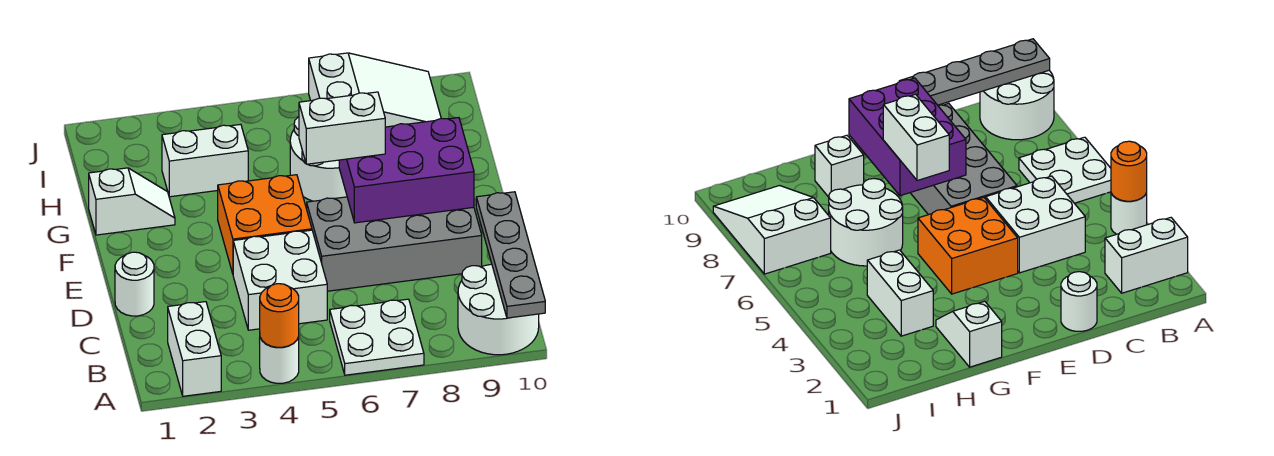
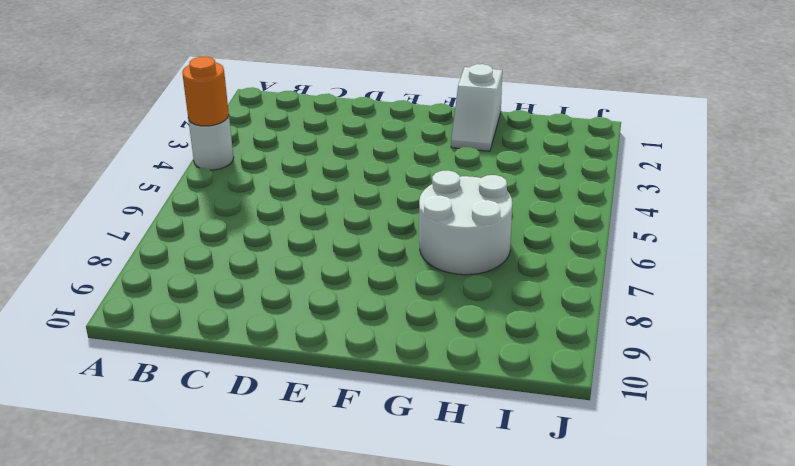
none -> white brick A2:B2 level 1
none -> white plate A6:B7 level 1
none -> white round brick A9:B10 level 1

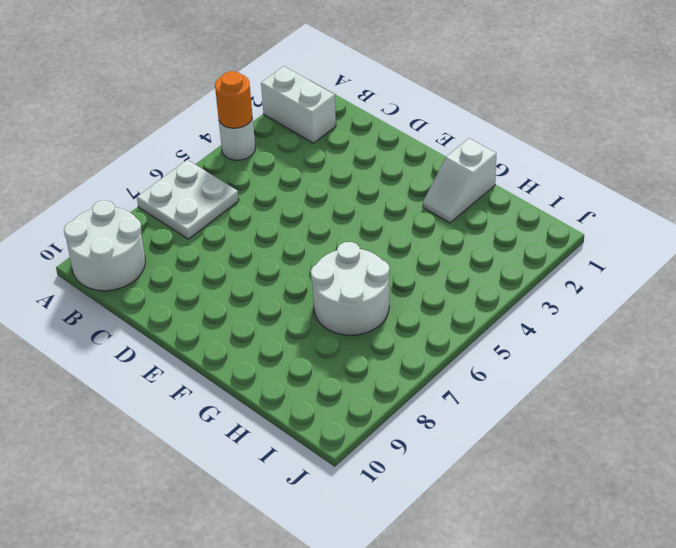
none -> white brick C4:D5 level 1
none -> white round brick D1 level 1
none -> grey brick D6:E9 level 1

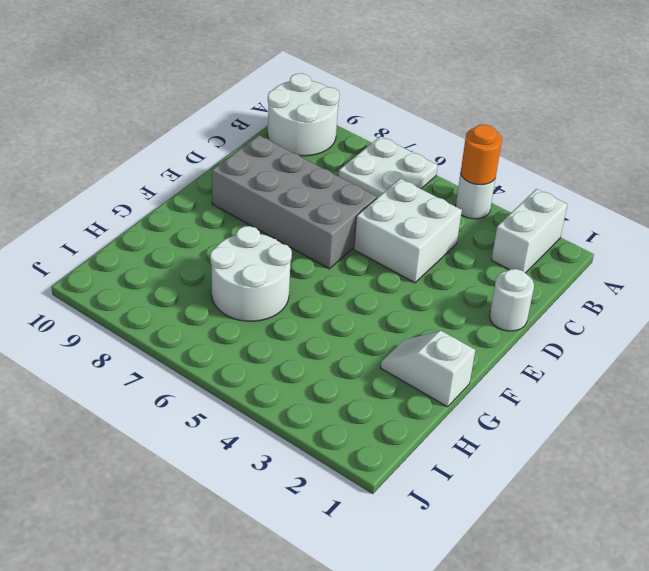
none -> orange brick E4:F5 level 1
none -> white brick G9 level 1
none -> white brick H3:H4 level 1

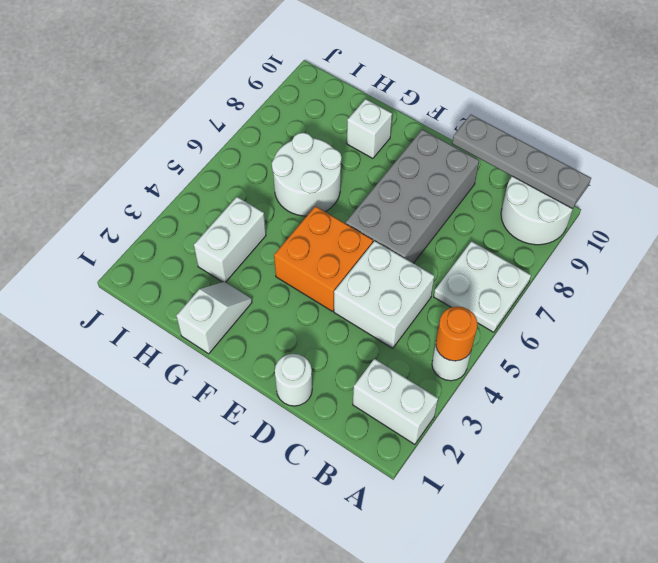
none -> white slope I7:J9 level 1 top 7
none -> purple brick E7:F9 level 2
none -> white brick F6:F7 level 3

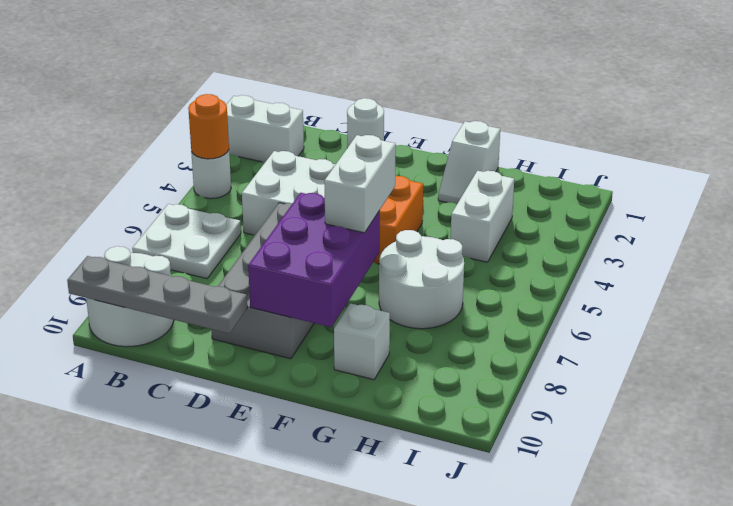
none -> white slope I7:J9 level 1 top 7

